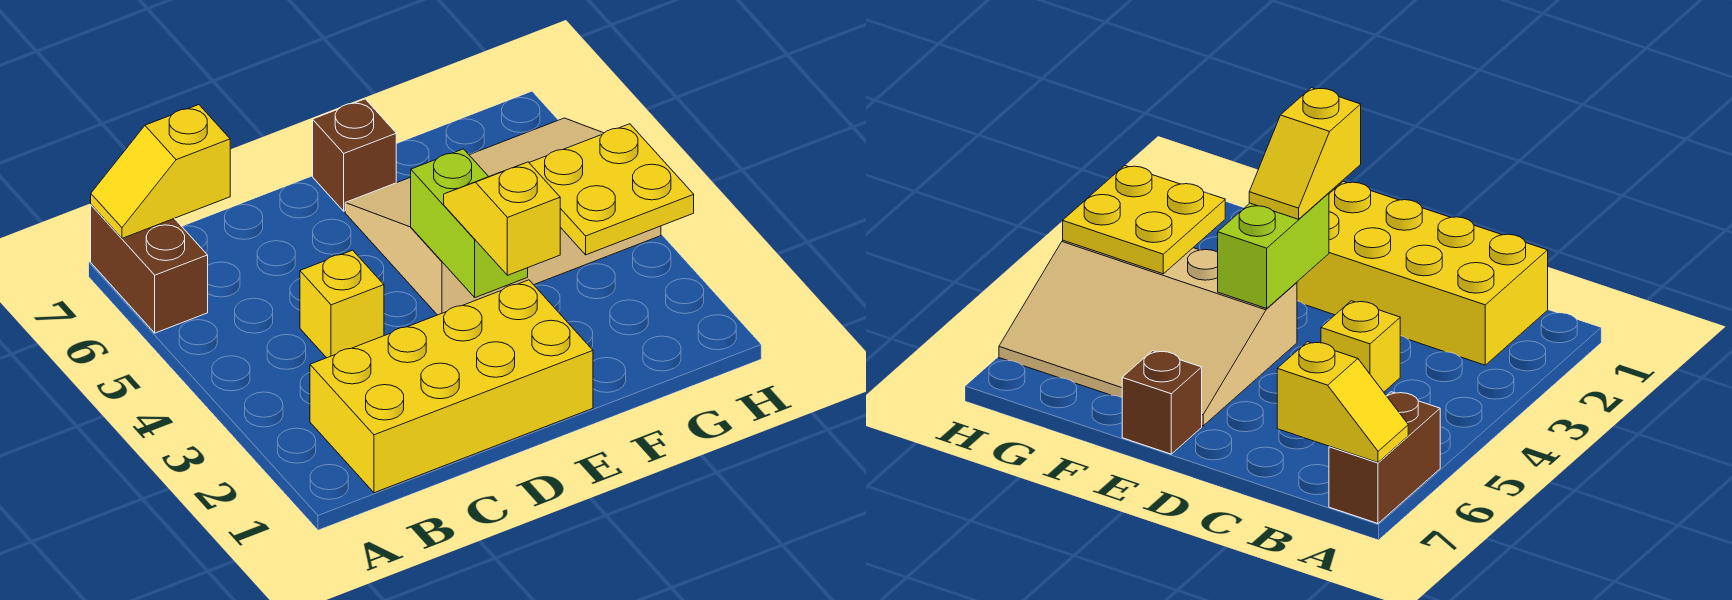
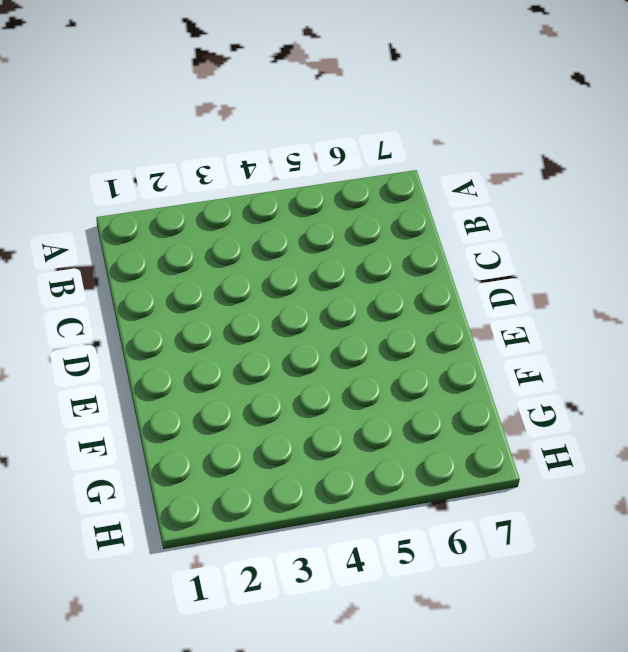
none -> brown brick A6:A7 level 1
none -> yellow brick B1:E2 level 1

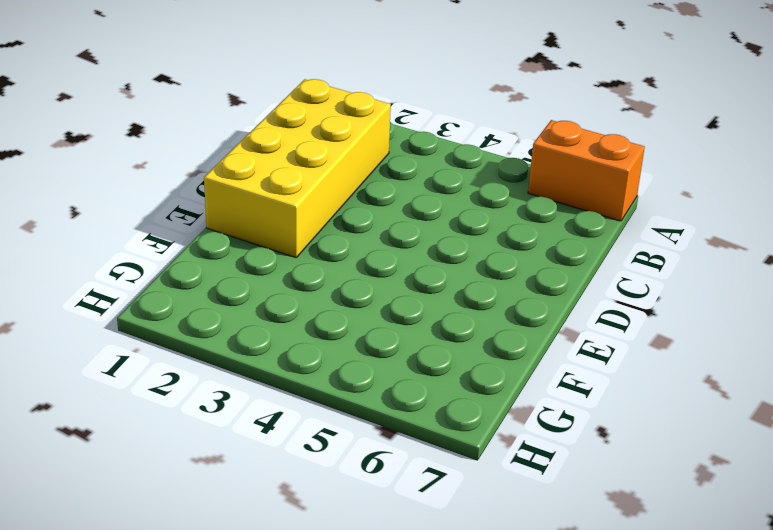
orange brick A6:A7 level 1 -> brown brick A6:A7 level 1
none -> yellow brick C4 level 1
none -> tan slope E4:H6 level 1 top 4

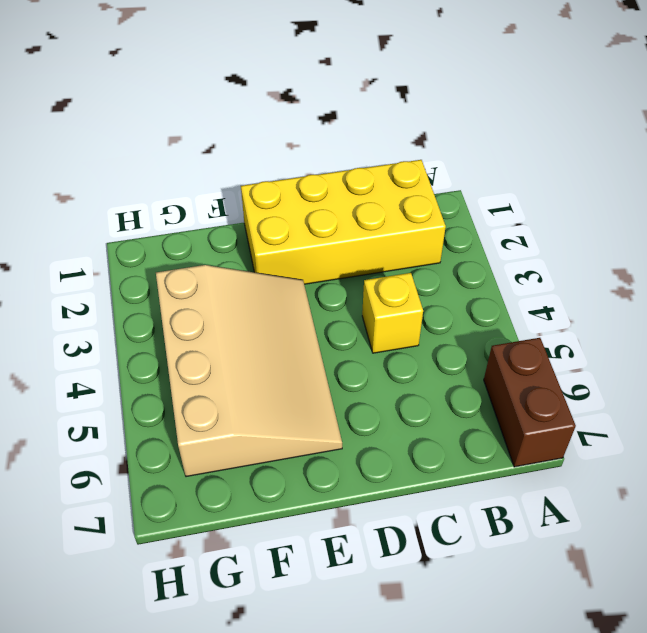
tan slope E3:G6 level 1 top G -> tan slope E4:H6 level 1 top 4
none -> brown brick E7 level 1
none -> yellow slope A7:B7 level 2 top B

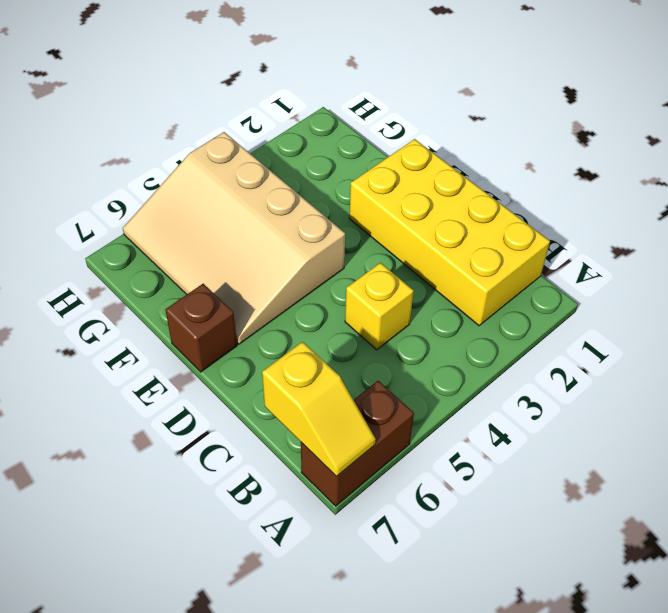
none -> lime brick E3:E4 level 2
none -> yellow plate G3:H4 level 2

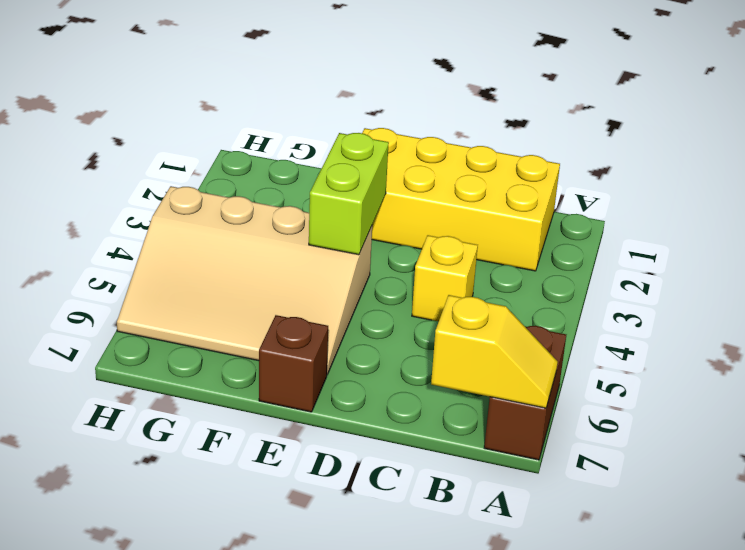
none -> yellow plate G3:H4 level 2
none -> yellow slope E2:E3 level 3 top 2

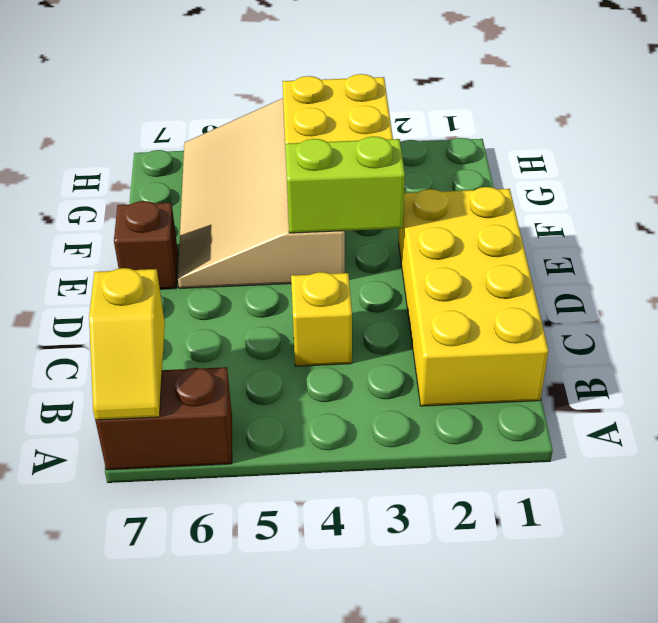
none -> yellow slope E2:E3 level 3 top 2

